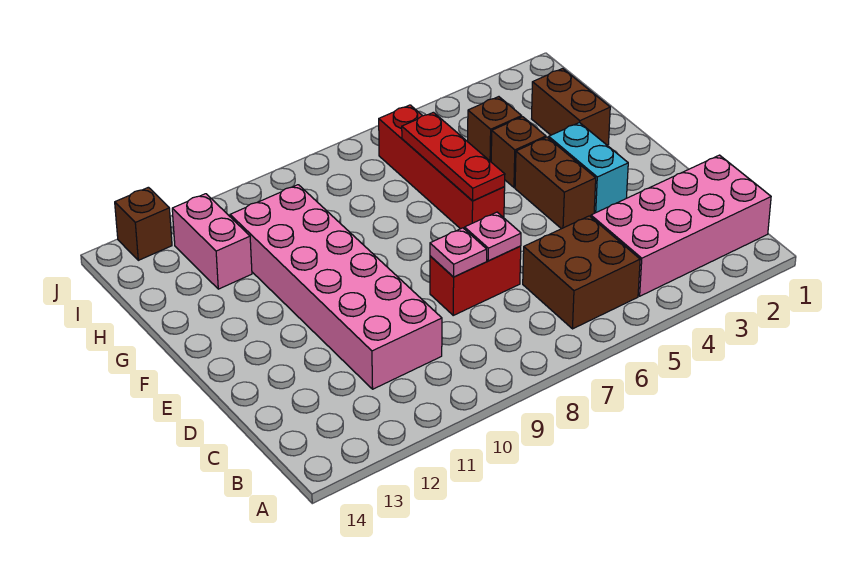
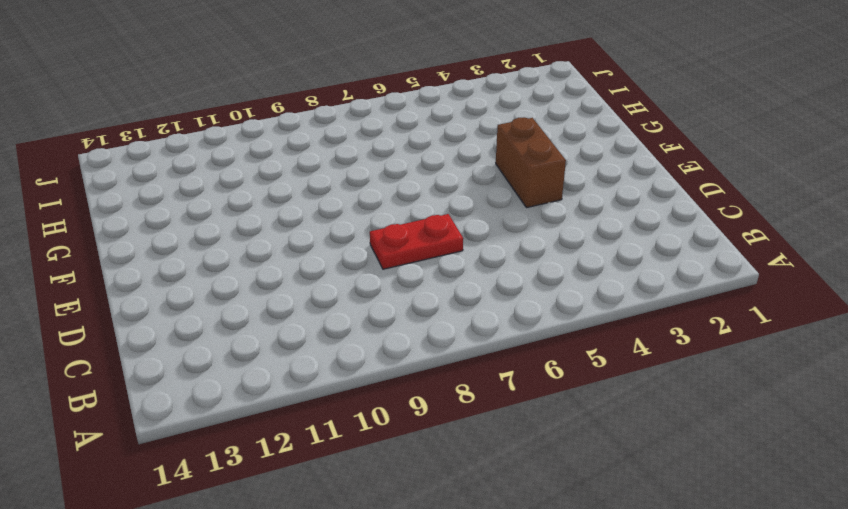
red plate D7:D8 level 1 -> red brick D7:D8 level 1
none -> pink brick B1:C4 level 1
none -> brown brick B5:C6 level 1
none -> pink brick C10:H11 level 1

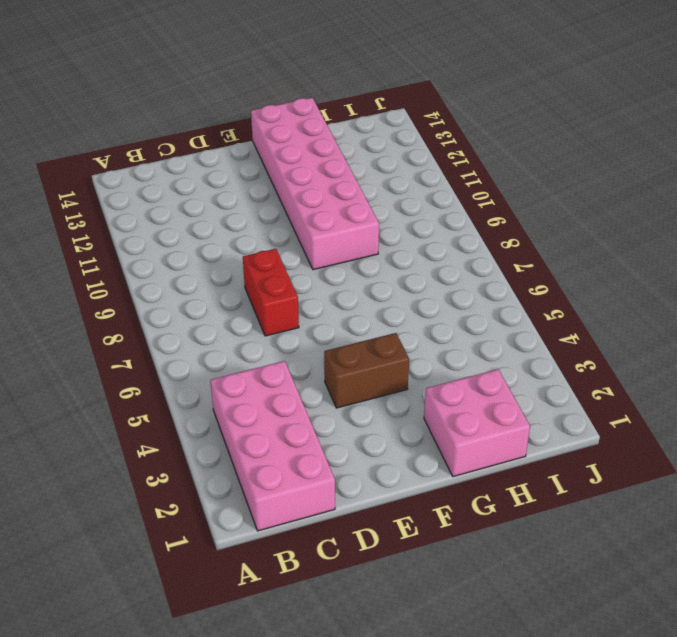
pink brick F9:G14 level 1 -> pink brick C10:H11 level 1
pink brick G1:H2 level 1 -> brown brick G2:H2 level 1
none -> brown brick B5:C6 level 1
none -> cyan brick E3:F3 level 1
none -> red brick F6:I6 level 1

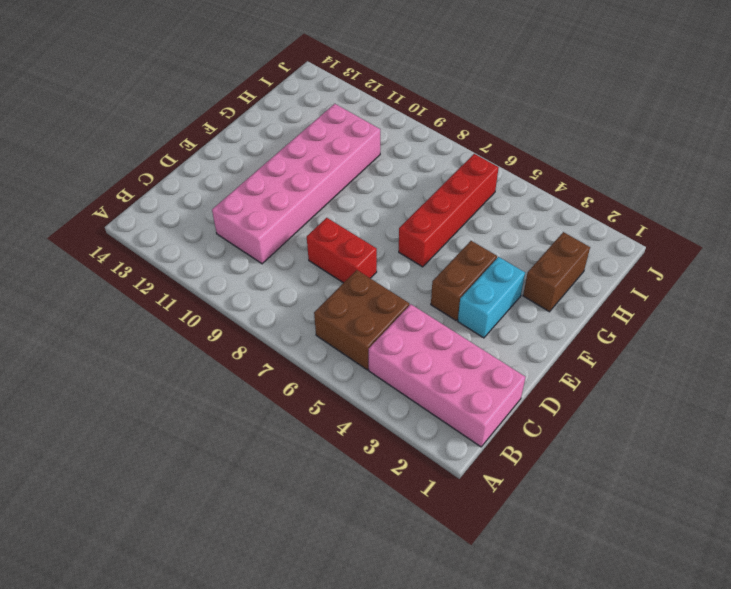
none -> brown brick G4 level 1
none -> brown brick H4 level 1
none -> pink brick H12:I12 level 1

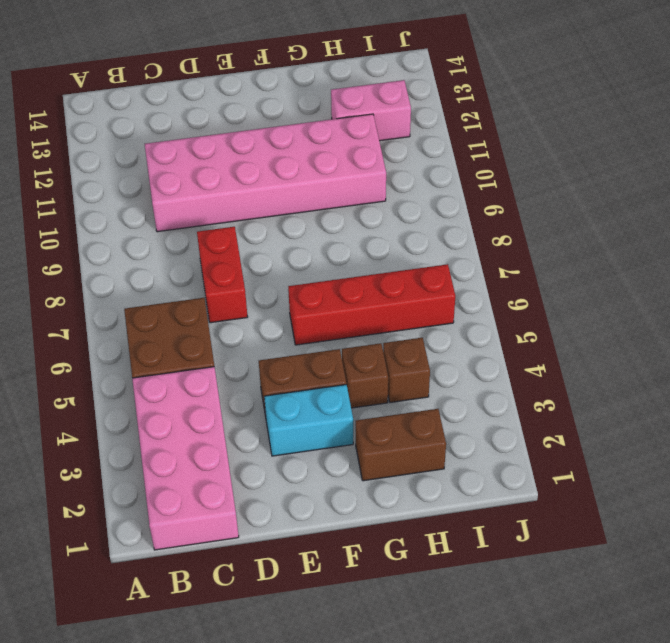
none -> brown brick J13 level 1
none -> pink plate D7 level 2
none -> pink plate D8 level 2

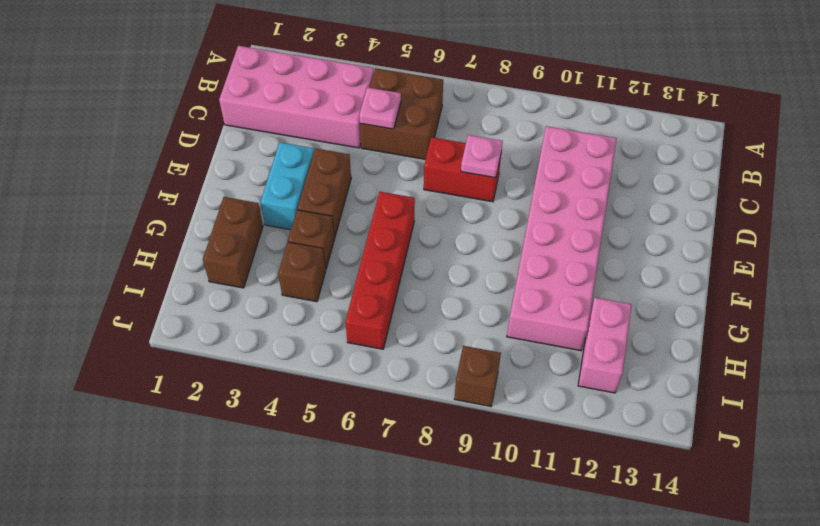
pink plate C5 level 2 -> pink plate D7 level 2
brown brick J9 level 1 -> brown brick J13 level 1
none -> red plate F6:H6 level 2

